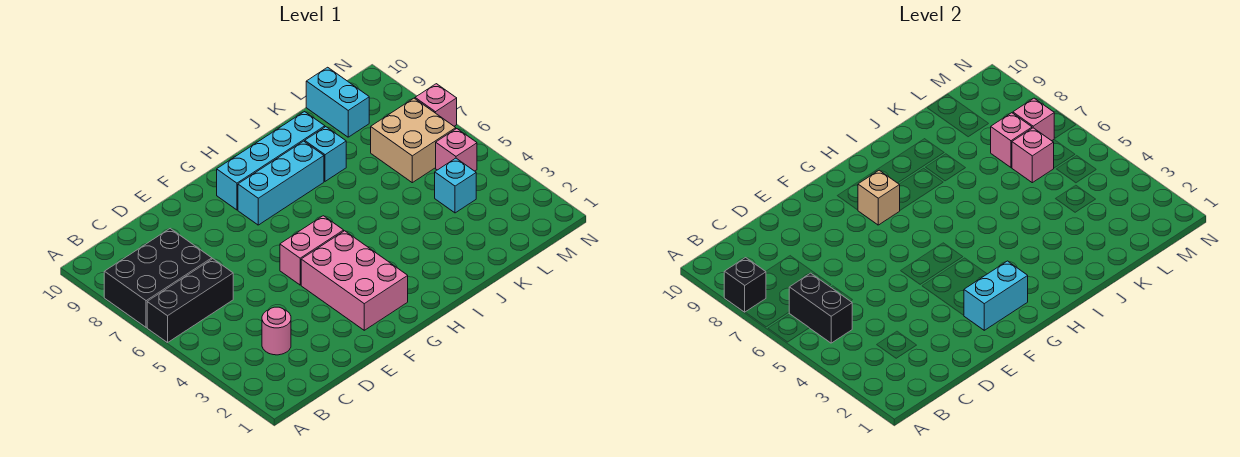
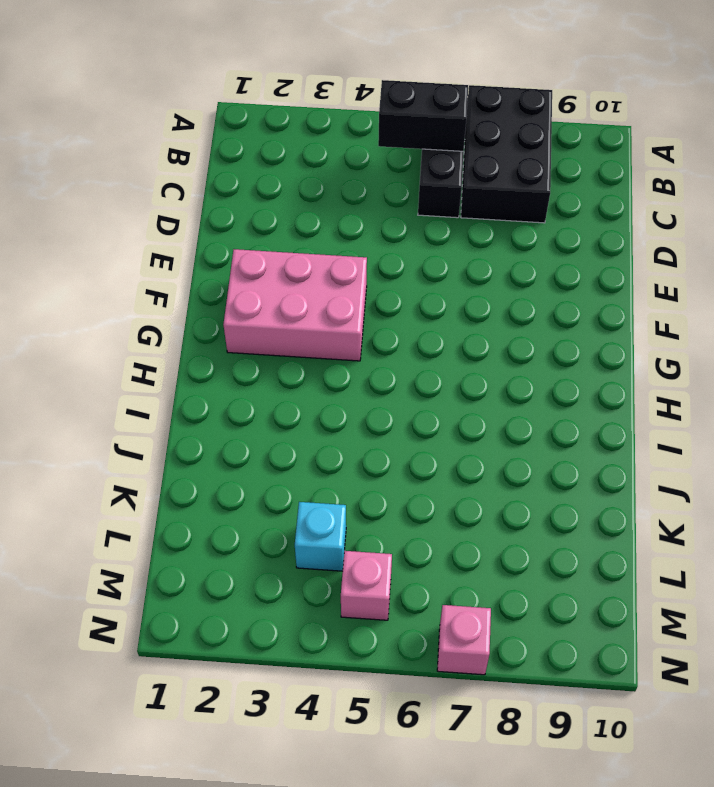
none -> pink round brick C3 level 1
none -> pink brick F5:G5 level 1
none -> cyan brick G8:I8 level 1

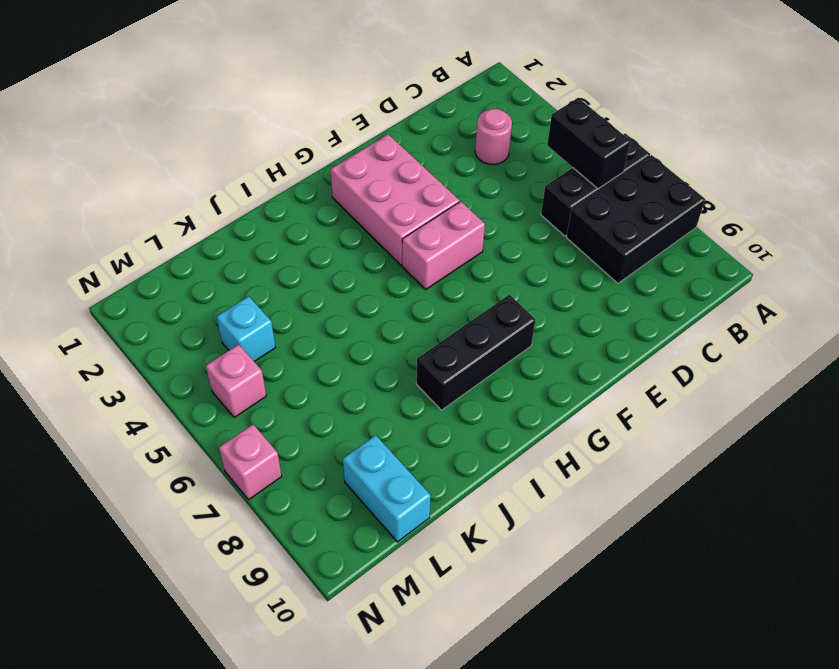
black brick G8:I8 level 1 -> cyan brick G8:I8 level 1
none -> cyan brick G9:J9 level 1
none -> cyan brick J8 level 1
none -> tan brick L6:M7 level 1

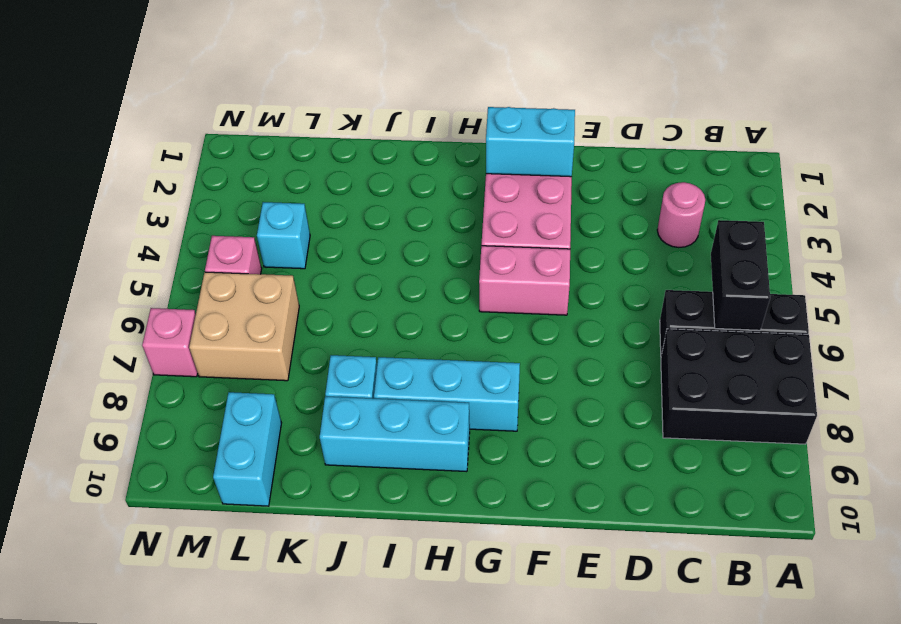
cyan brick H9:J9 level 1 -> cyan brick G9:J9 level 1
none -> black brick A8 level 2
none -> tan brick G8 level 2
none -> pink brick L6 level 2

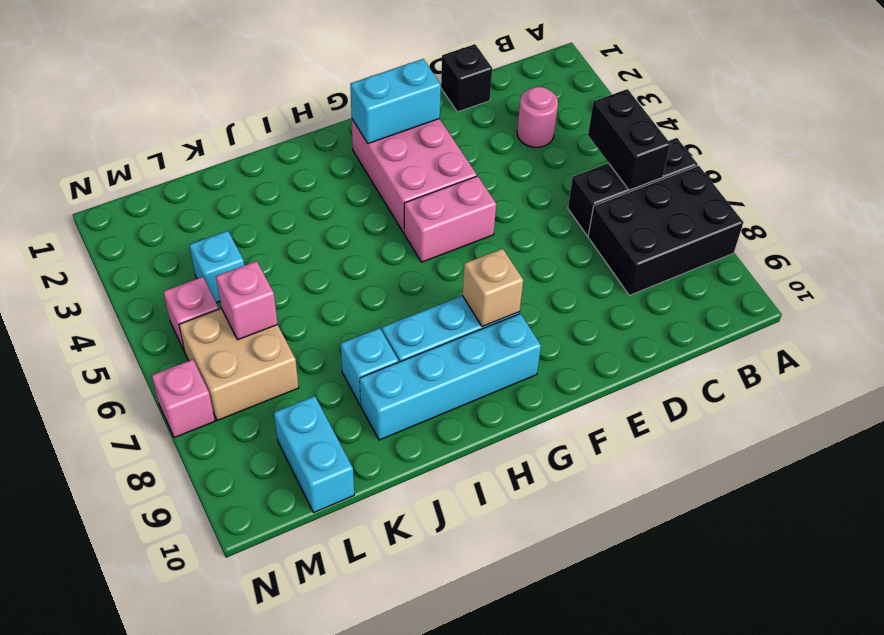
black brick D1 level 1 -> black brick A8 level 2
none -> pink brick L7 level 2
none -> pink brick M7 level 2

